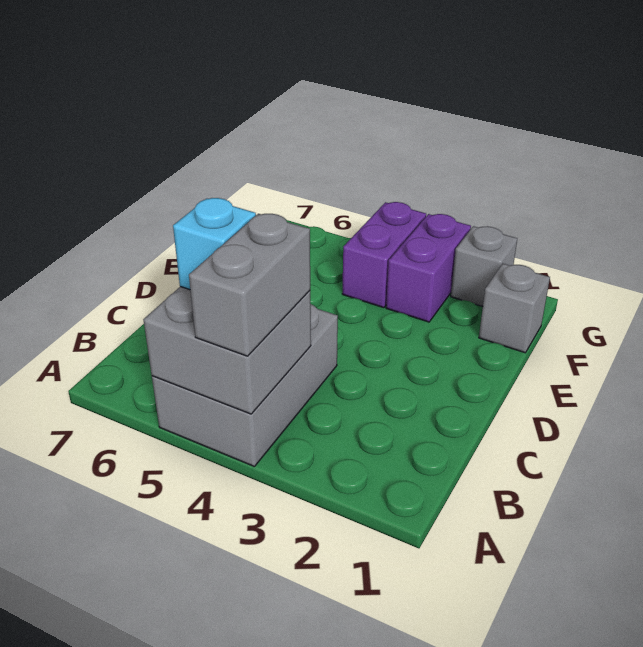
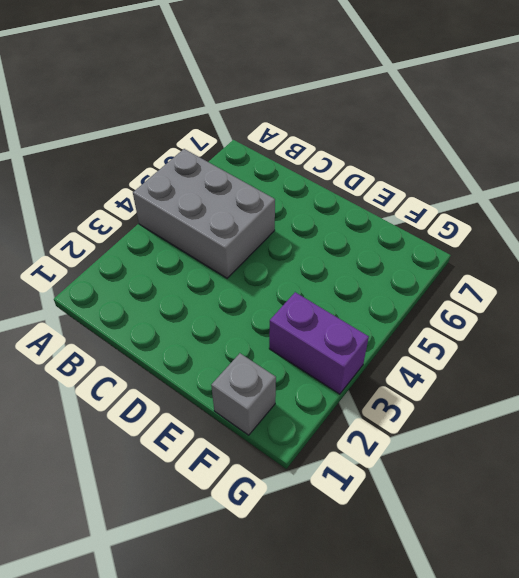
none -> purple brick F4:G4 level 1
none -> grey brick G2 level 1

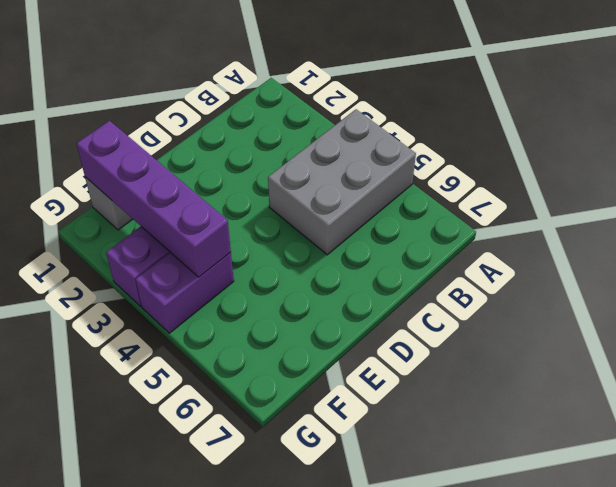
purple brick F1:F4 level 2 -> none
none -> grey brick G2 level 1
none -> grey brick A4:B5 level 2

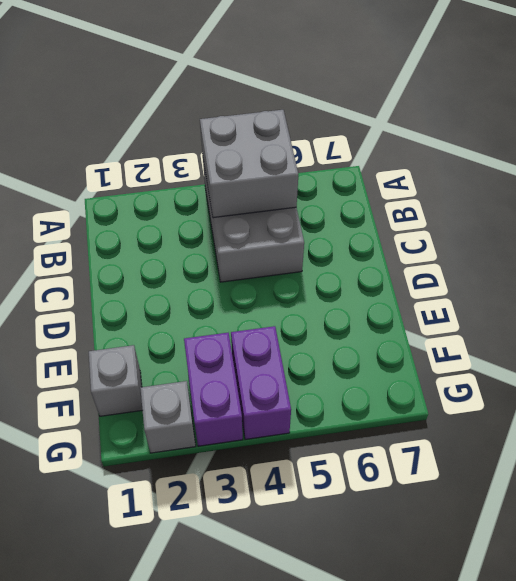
none -> grey brick A4:B4 level 3
none -> cyan brick B5 level 3

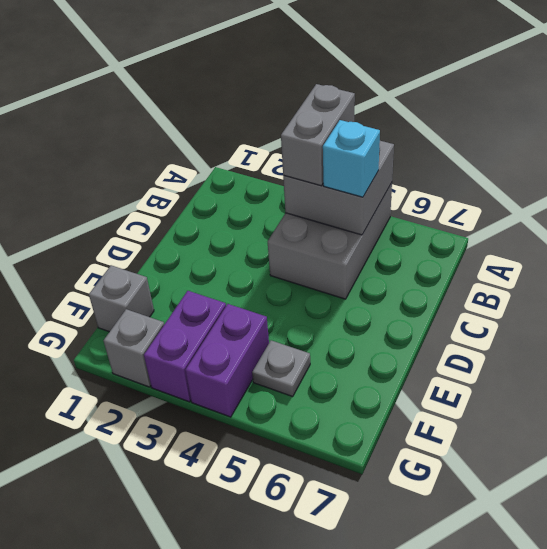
grey plate F5 level 1 -> none

